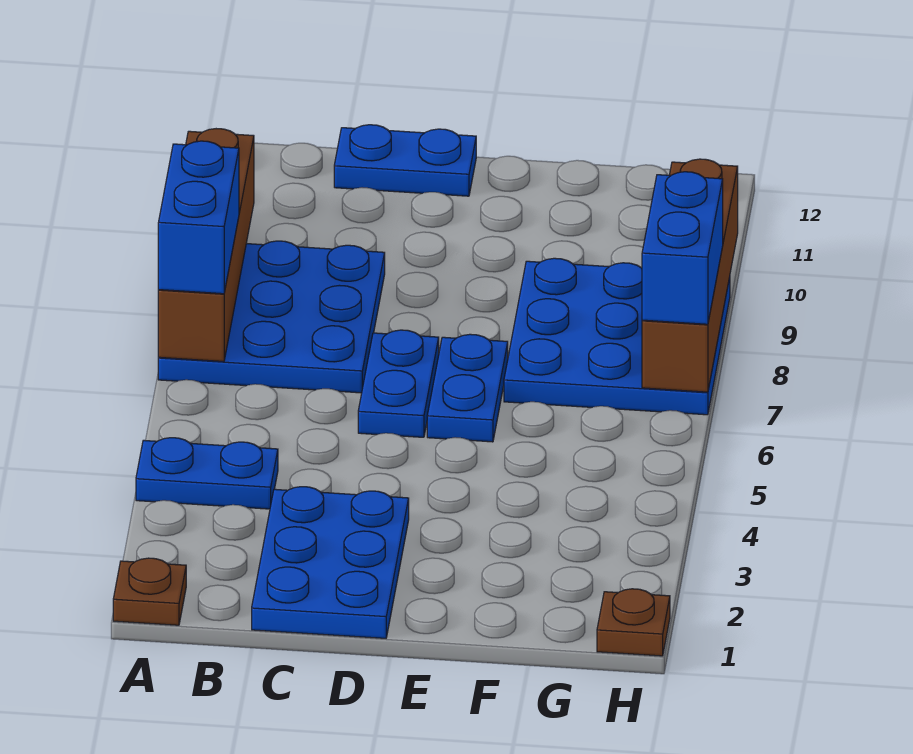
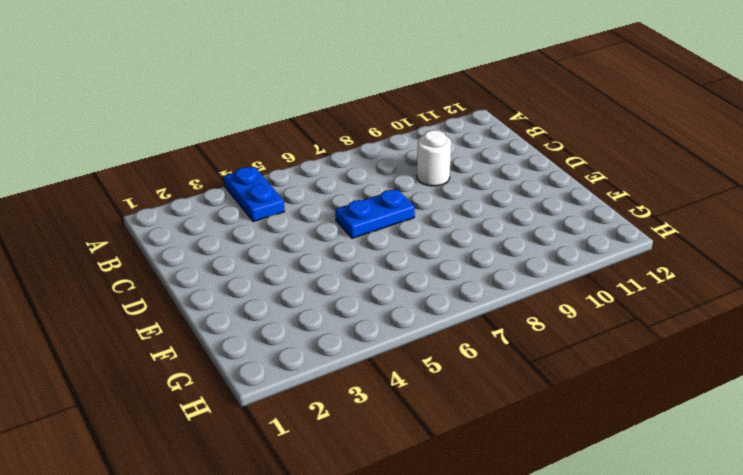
white round brick C9 level 1 -> blue plate A7:C9 level 1
none -> brown plate A1 level 1
none -> blue plate C1:D3 level 1
none -> blue plate C12:D12 level 1

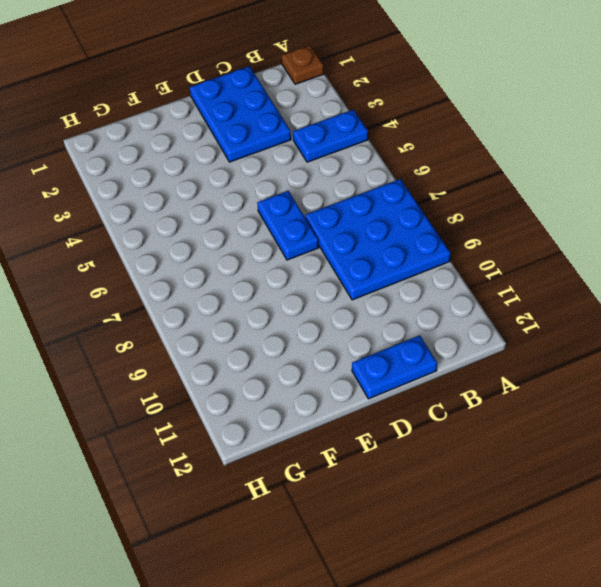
none -> blue plate E6:E7 level 1
none -> blue plate F7:H9 level 1
none -> brown plate H1 level 1

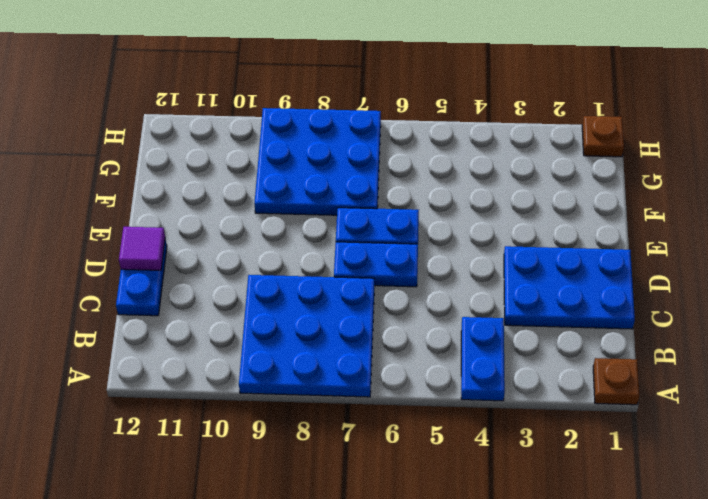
purple tile D12 level 2 -> none
none -> brown brick A7:A10 level 2
none -> brown brick H7:H10 level 2
none -> blue brick A7:A8 level 3

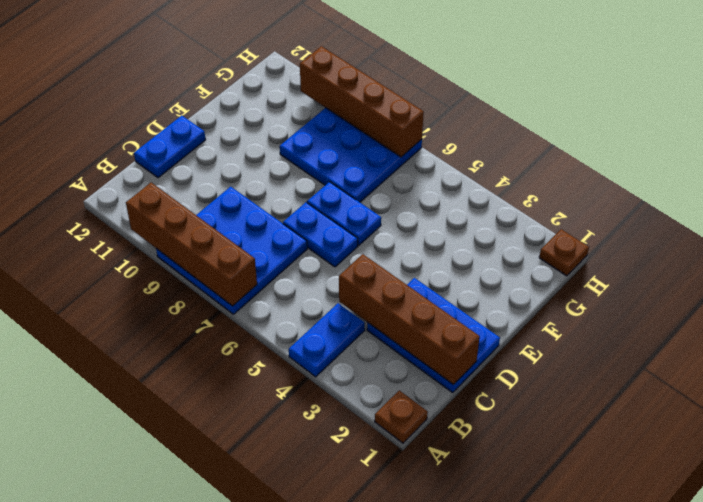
brown brick C1:C4 level 2 -> none
none -> blue brick A7:A8 level 3
none -> blue brick H7:H8 level 3

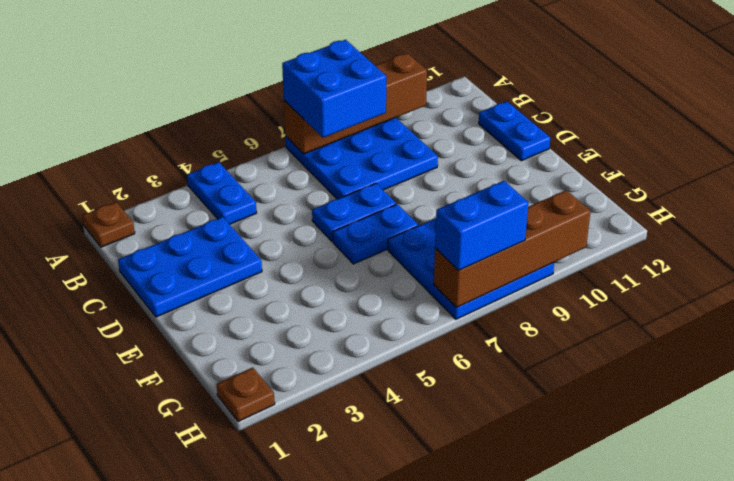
blue brick A7:B8 level 3 -> blue brick A7:A8 level 3

